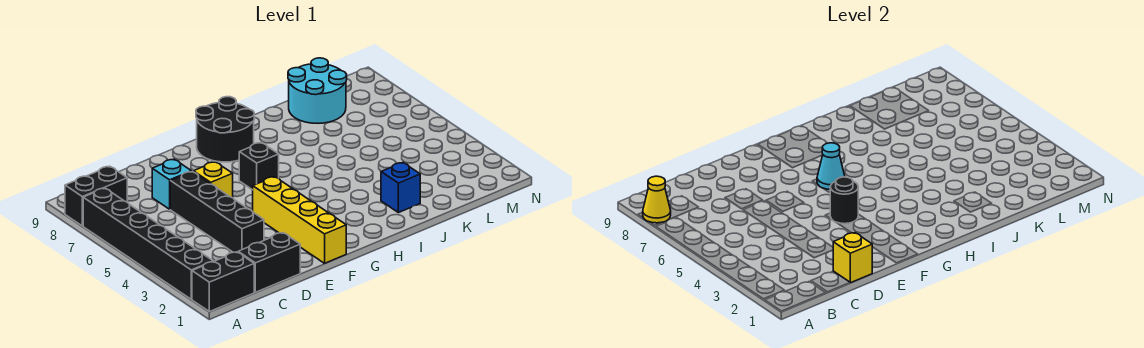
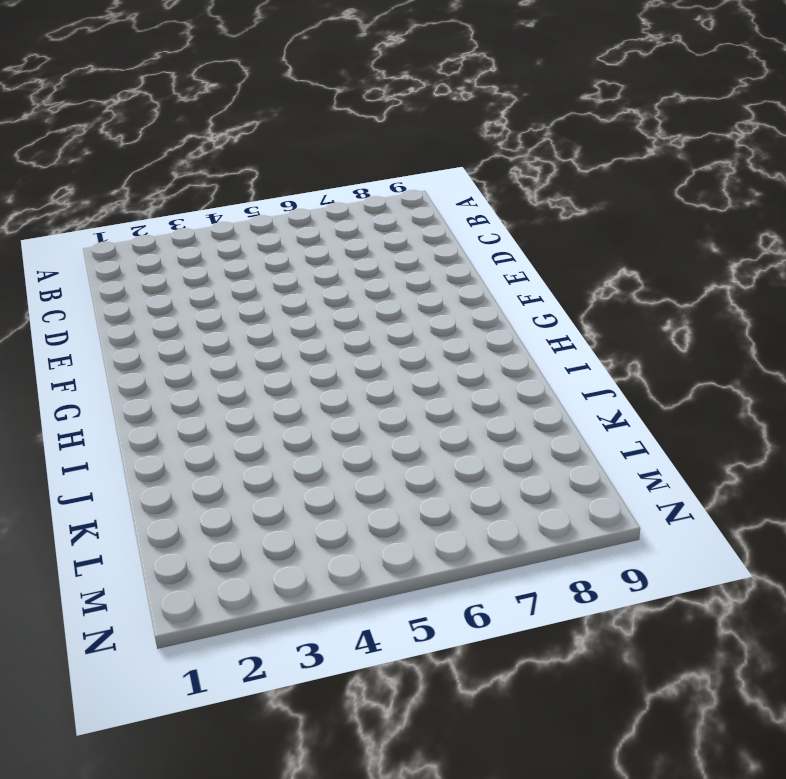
none -> black brick A1:B1 level 1
none -> black brick A2:A7 level 1
none -> black brick A8:B8 level 1

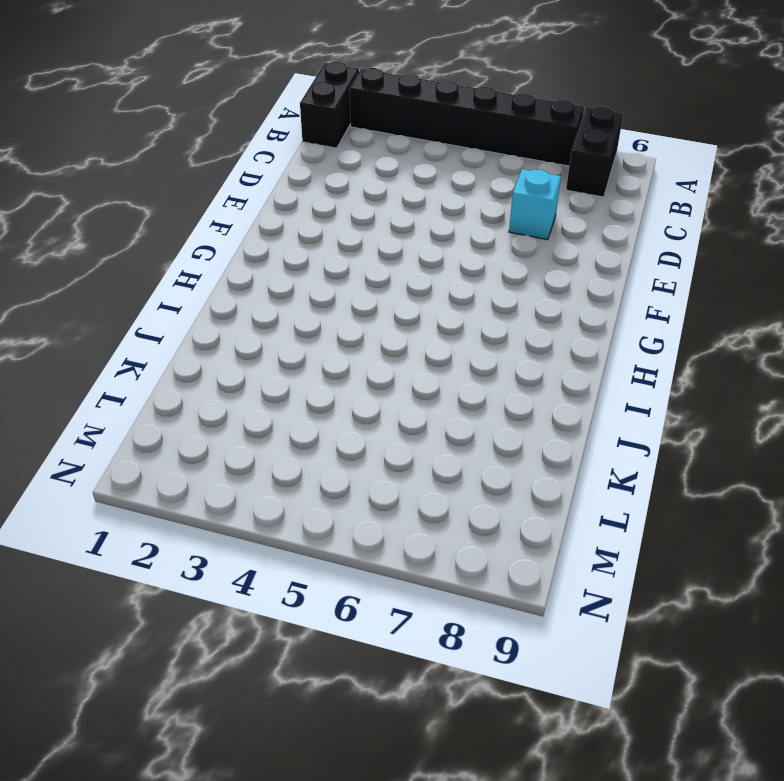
none -> black brick C1:D1 level 1
none -> black brick D3:D6 level 1
none -> yellow brick E6 level 1

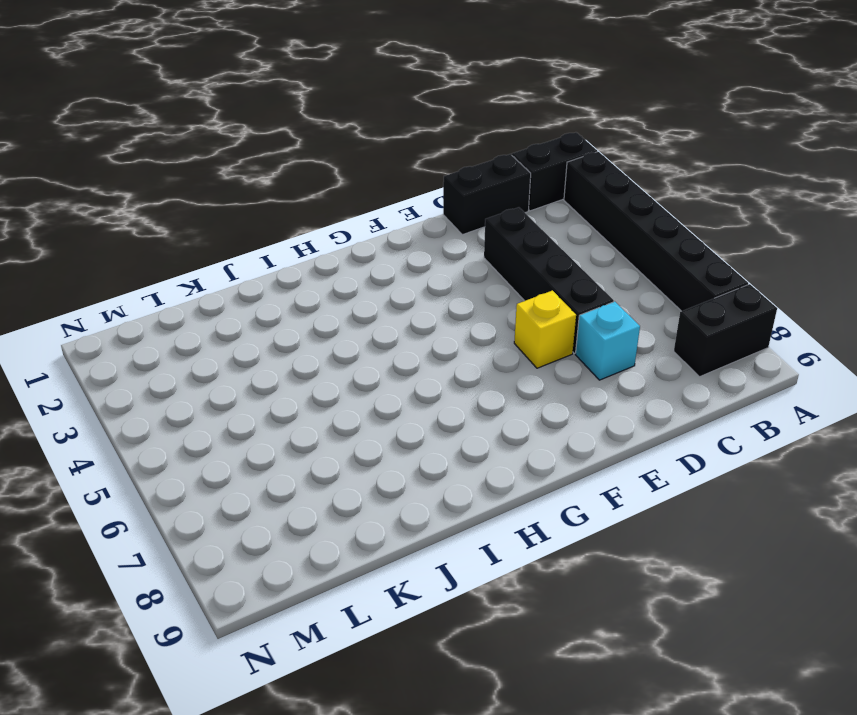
none -> yellow brick F1:F4 level 1
none -> black brick G6 level 1
none -> black round brick G8:H9 level 1

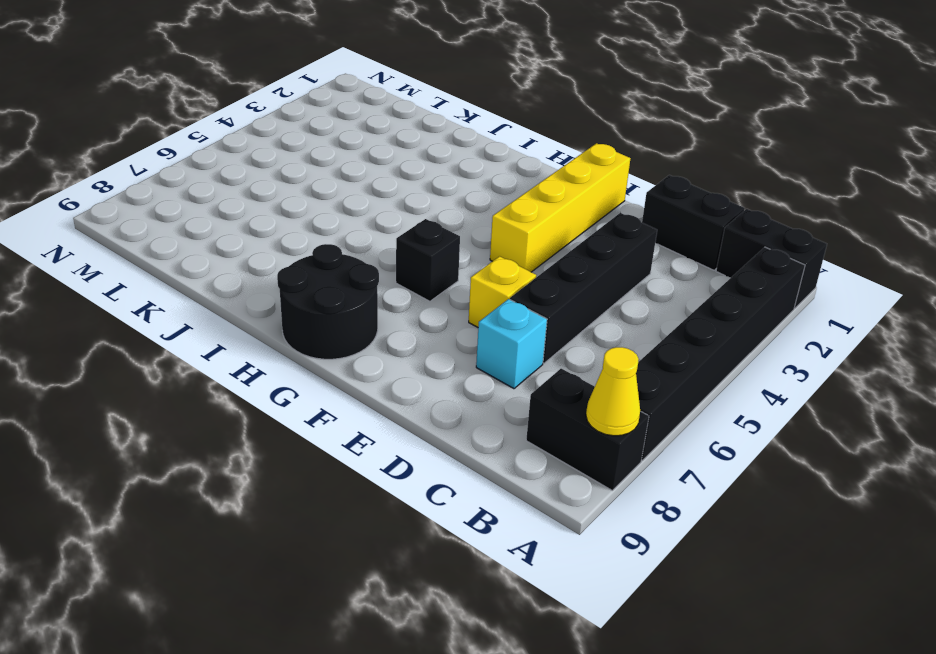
none -> blue brick J2 level 1
none -> cyan round brick K8:L9 level 1
none -> yellow brick D1 level 2

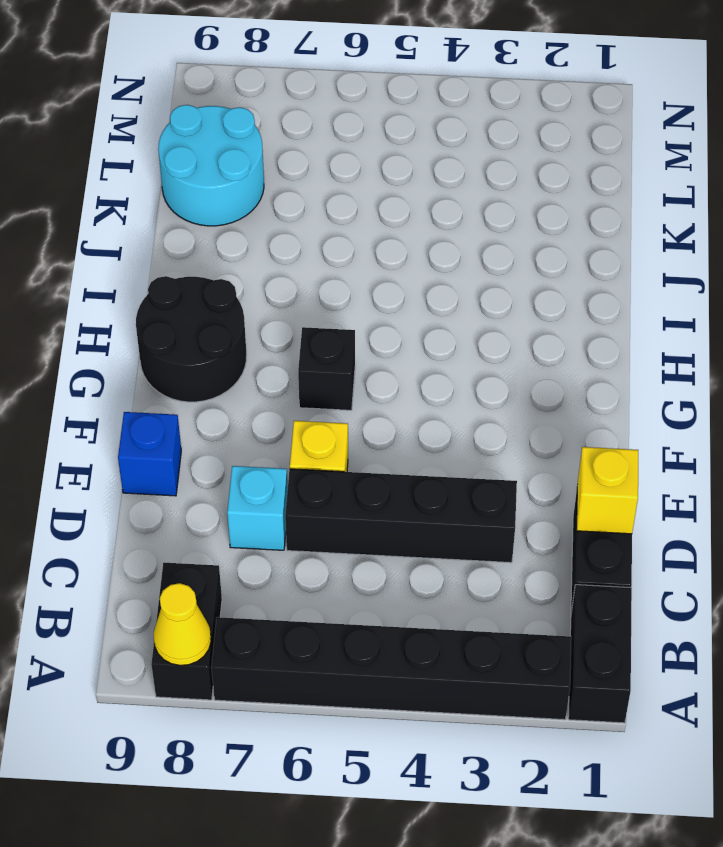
blue brick E9 level 1 -> blue brick J2 level 1
none -> yellow brick F1:F4 level 1
none -> black round brick F4 level 2
none -> cyan cone G6 level 2

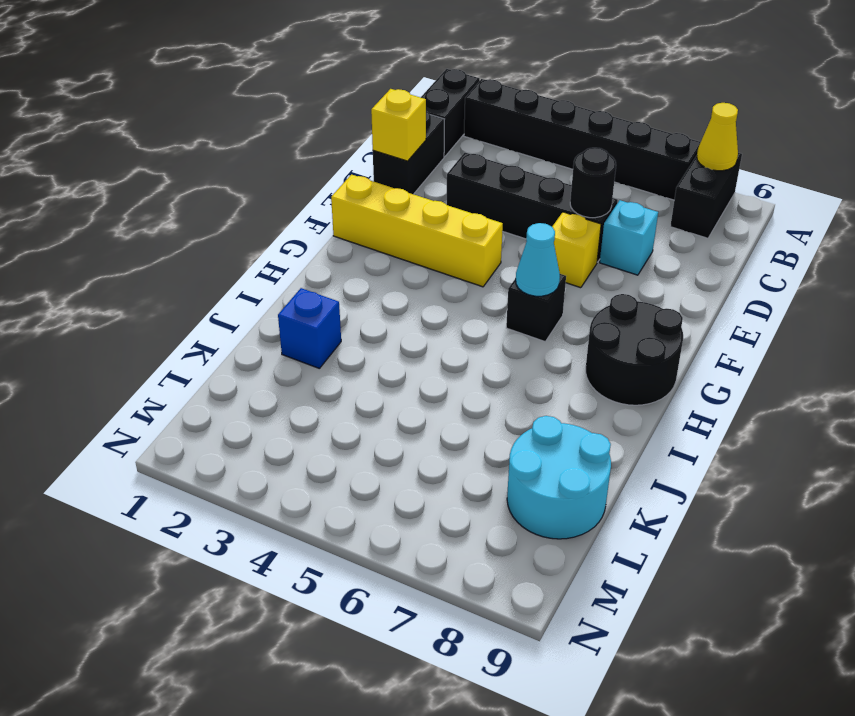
black round brick D6 level 2 -> black round brick F4 level 2

